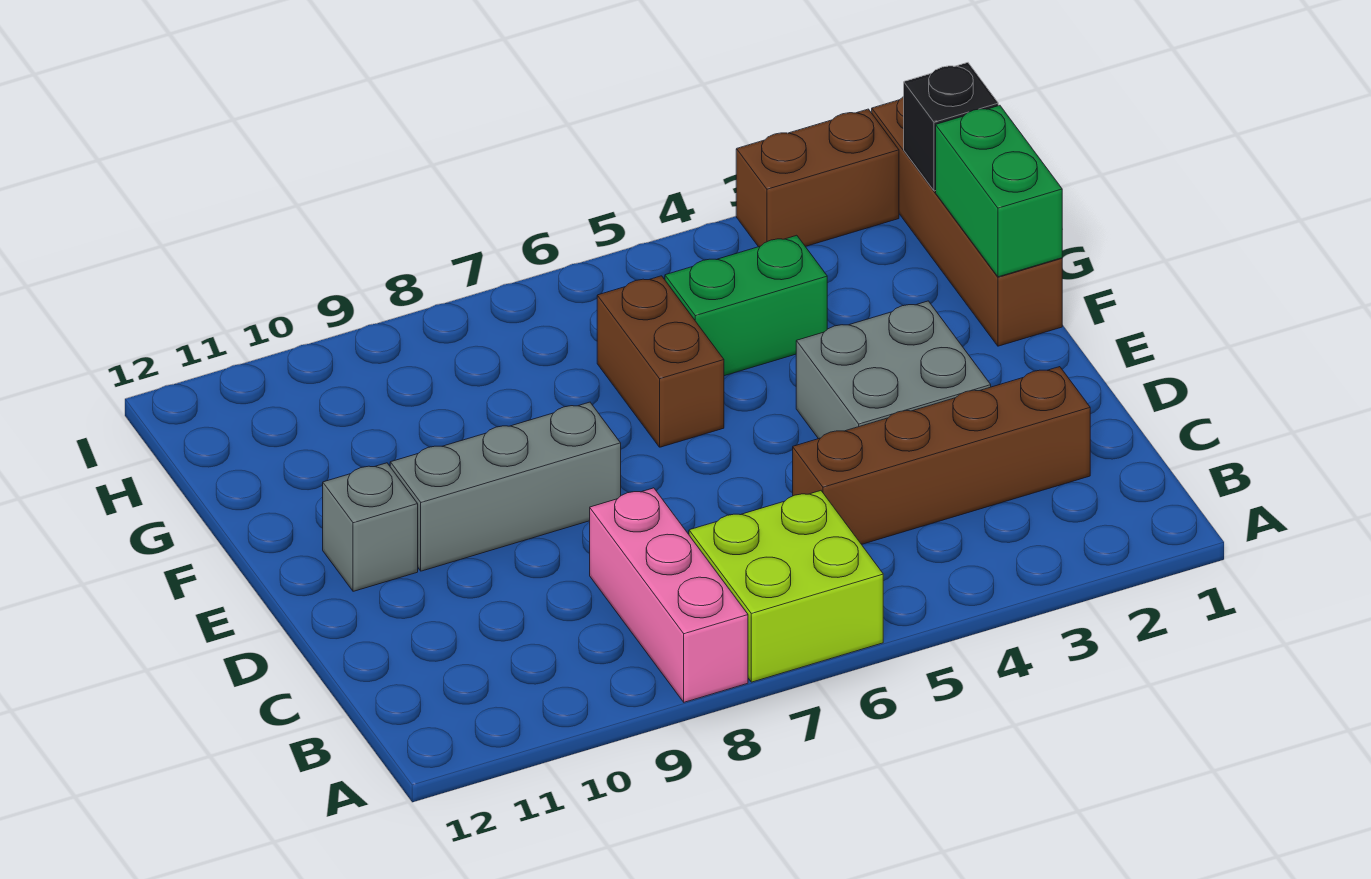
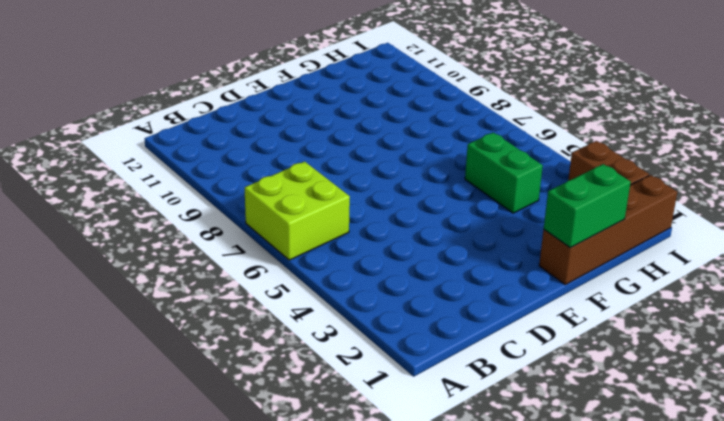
none -> pink brick A8:C8 level 1
none -> brown brick C2:C5 level 1
none -> grey brick D3:E4 level 1

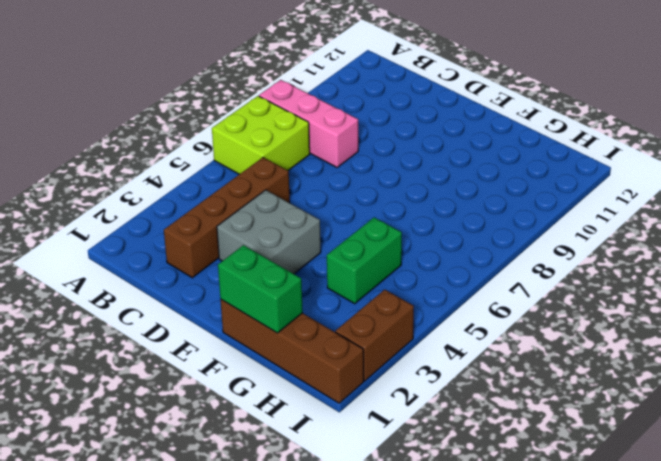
none -> grey brick E8:E10 level 1
none -> grey brick E11 level 1
none -> brown brick F6:G6 level 1

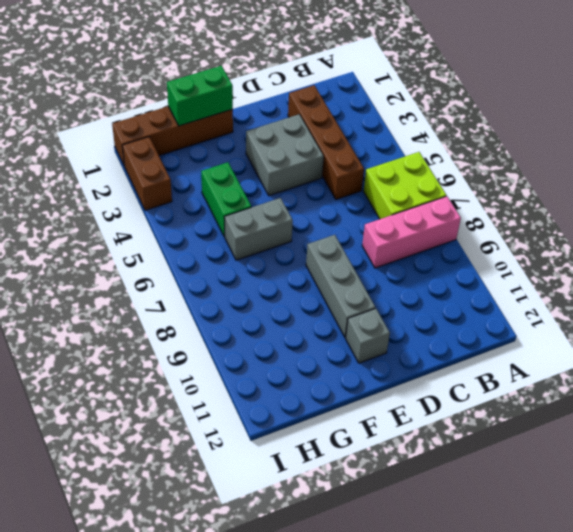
grey brick F6:G6 level 1 -> brown brick F6:G6 level 1
none -> black brick H1 level 2

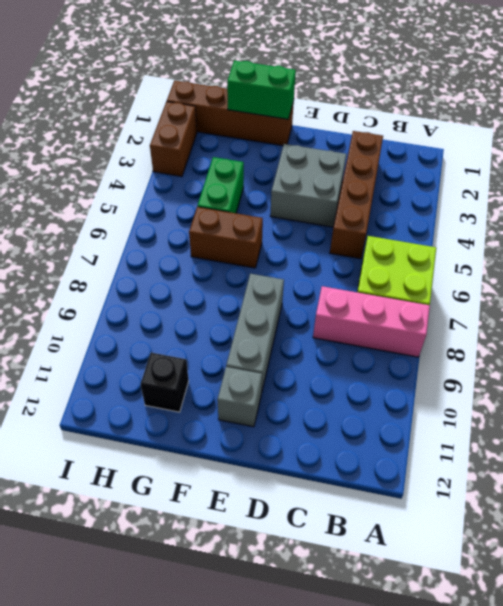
black brick G11 level 1 -> black brick H1 level 2

